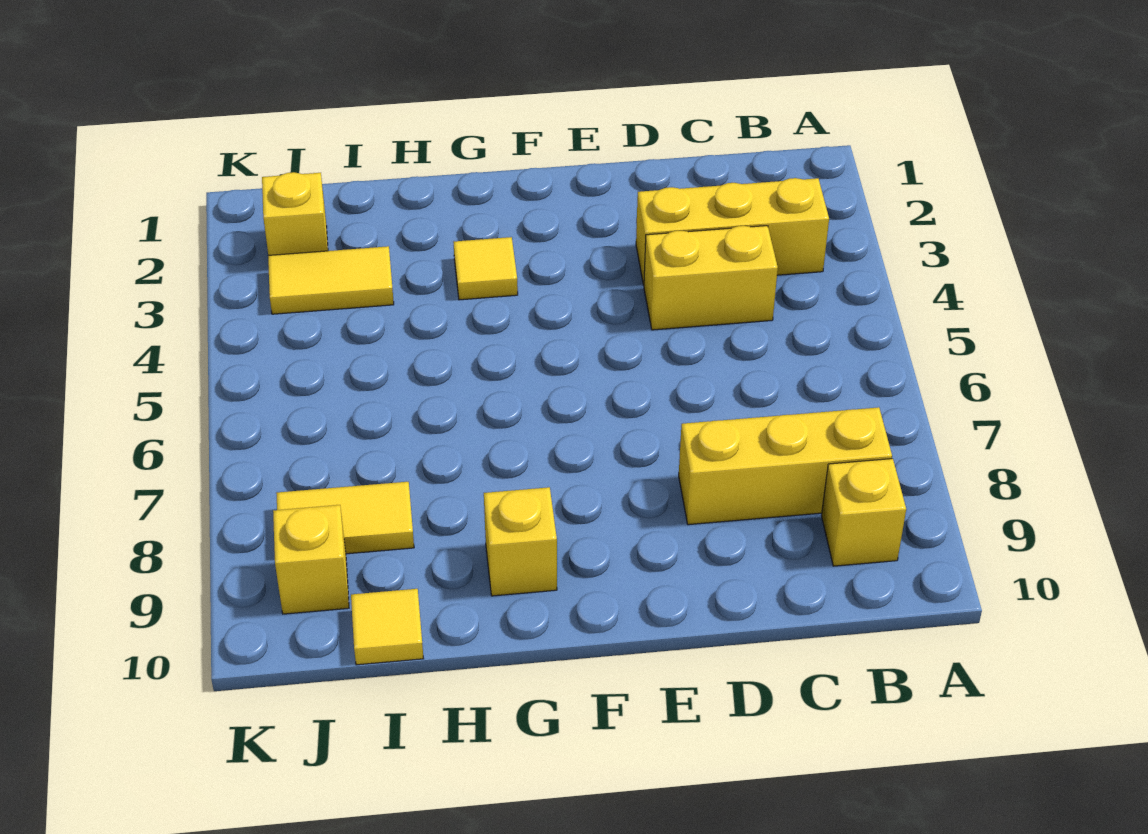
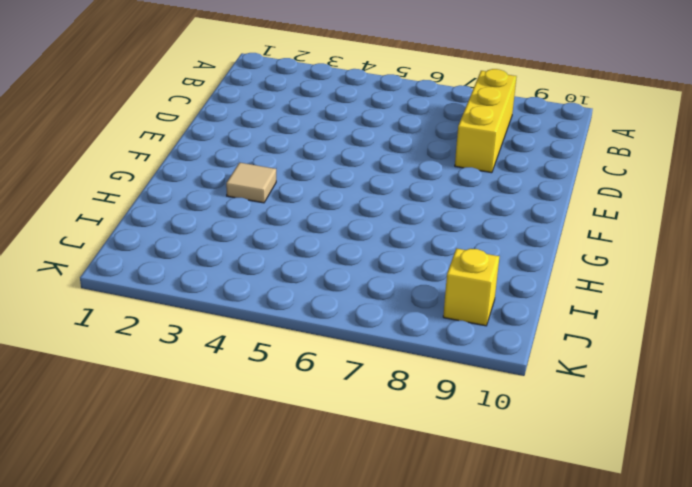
tan tile G3 level 1 -> yellow tile G3 level 1
none -> yellow brick B3:D3 level 1
none -> yellow brick B9 level 1

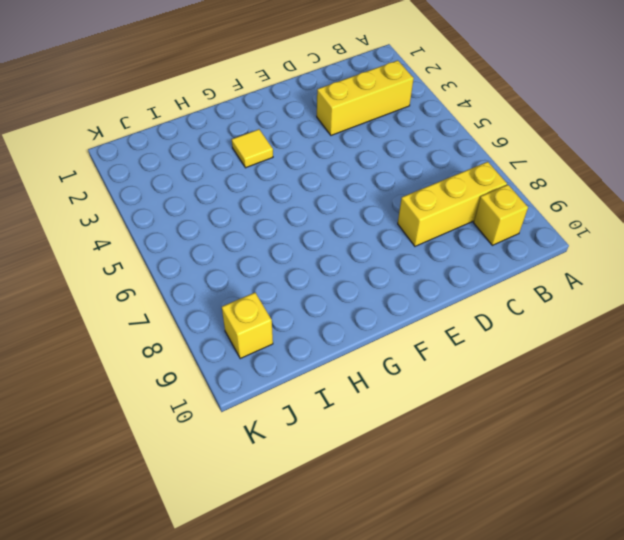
none -> yellow brick C4:D4 level 1
none -> yellow brick G9 level 1

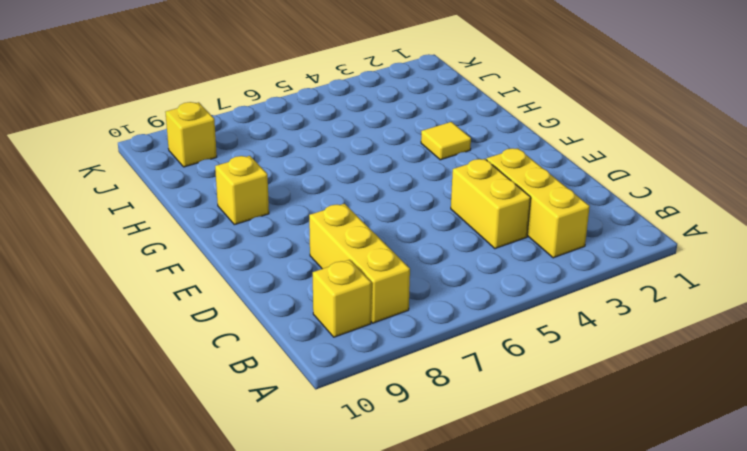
none -> yellow tile I3:J3 level 1
none -> yellow tile I8:J8 level 1

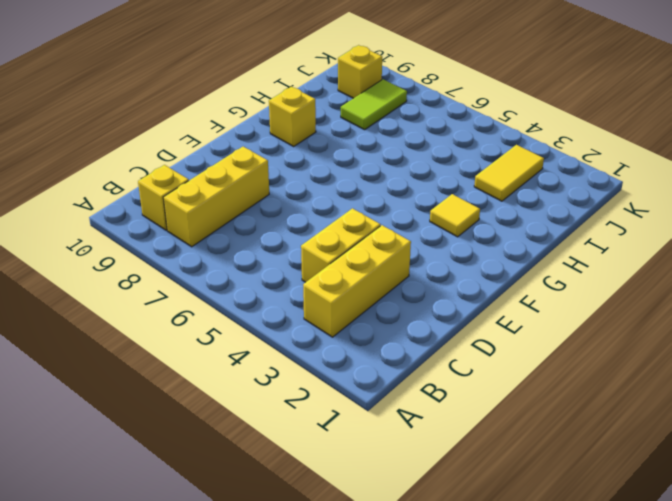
lime tile I8:J8 level 1 -> yellow tile I8:J8 level 1
none -> yellow tile I10 level 1
none -> yellow brick J2 level 1

